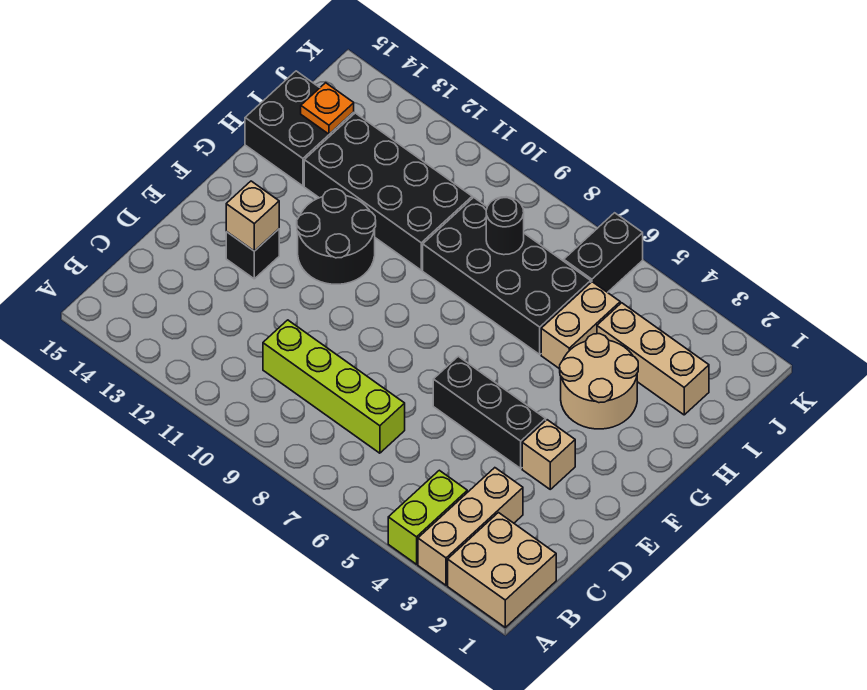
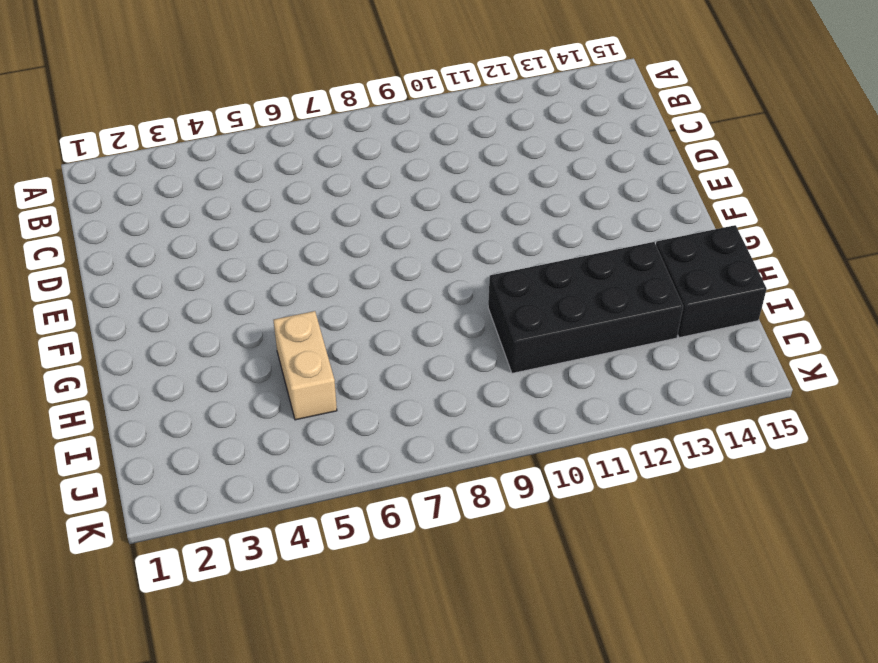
none -> tan brick A1:B2 level 1
none -> tan brick A3:C3 level 1
none -> lime brick A4:B4 level 1

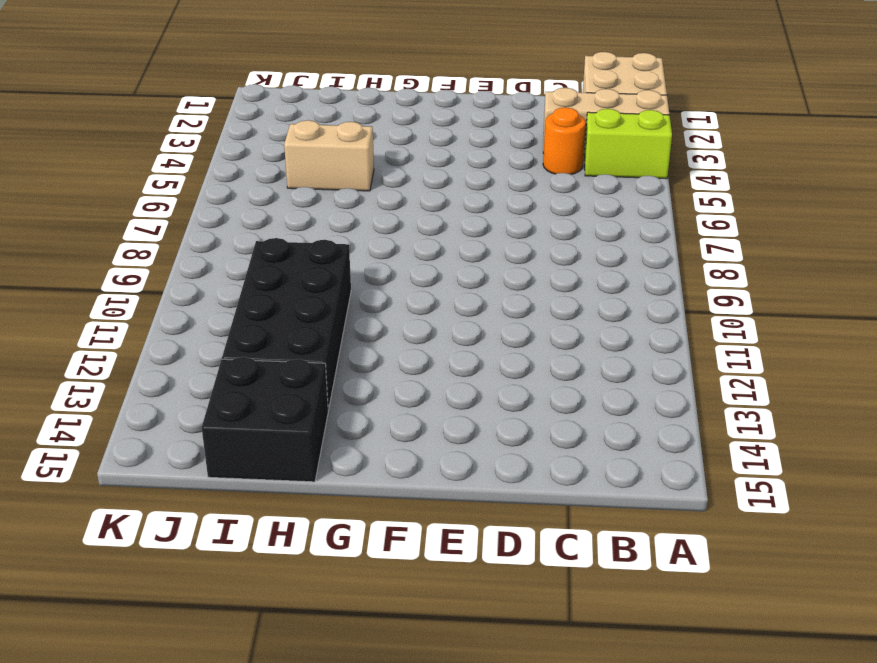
orange round brick C4 level 1 -> none
none -> lime brick C7:C10 level 1
none -> tan brick E3 level 1
none -> black brick E4:E6 level 1

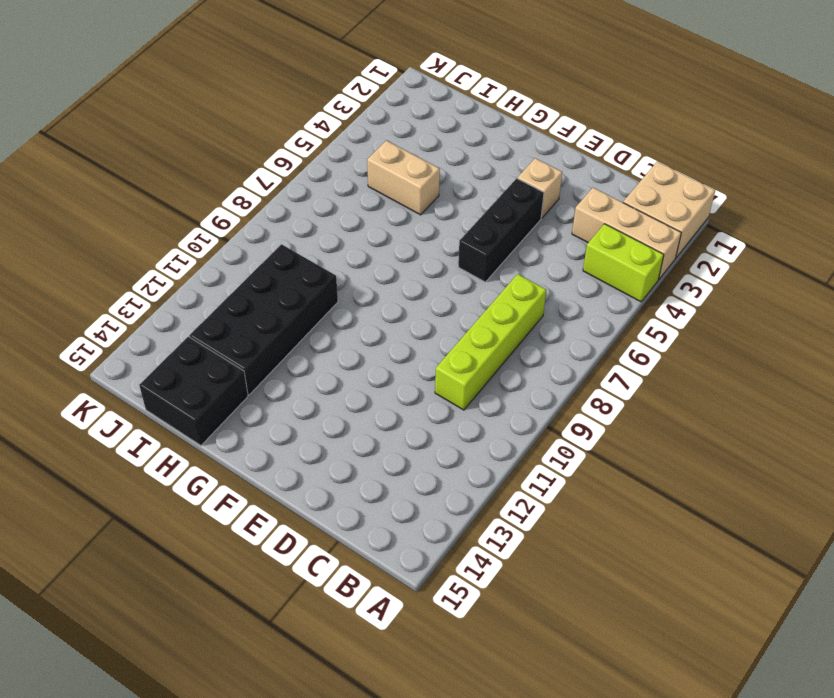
none -> black brick E13 level 1
none -> black round brick F11:G12 level 1
none -> tan round brick G3:H4 level 1

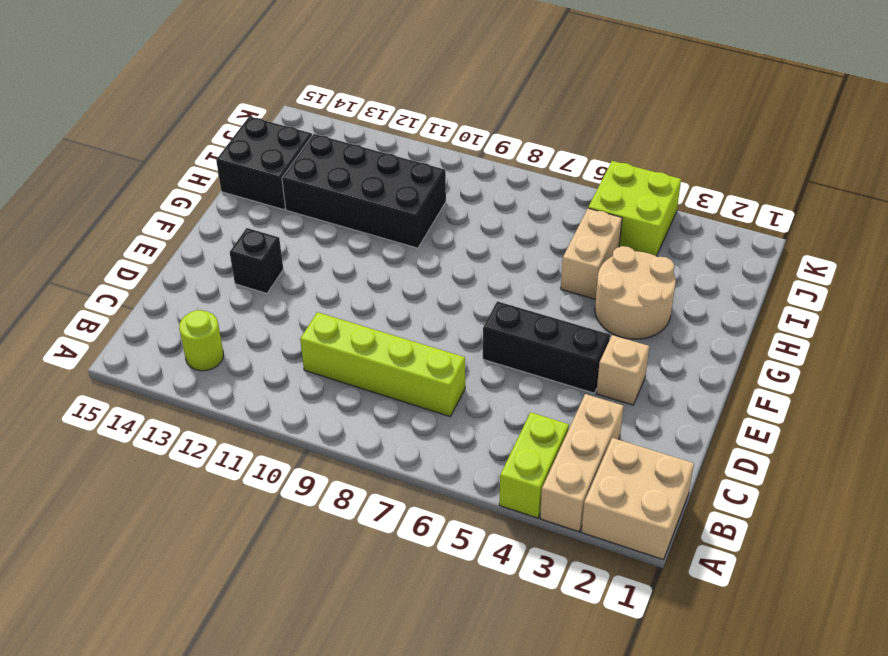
lime round brick B13 level 1 -> none
lime brick J4:K5 level 1 -> none
none -> black round brick F11:G12 level 1
none -> black brick H6:I9 level 1
none -> tan brick I2:I4 level 1

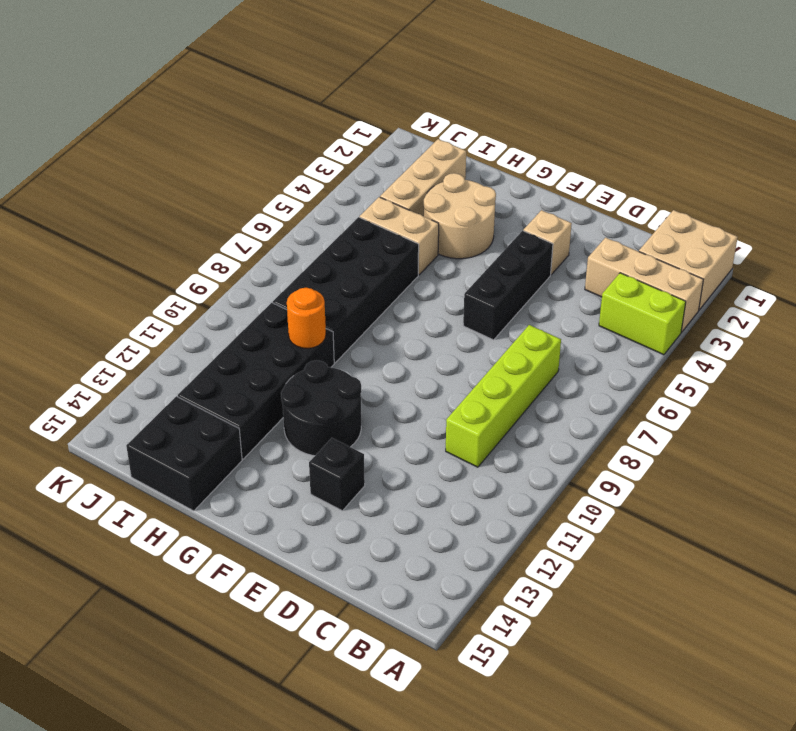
orange round brick H10 level 2 -> none
none -> black brick J6:K6 level 1
none -> tan brick E13 level 2
none -> black round brick I8 level 2

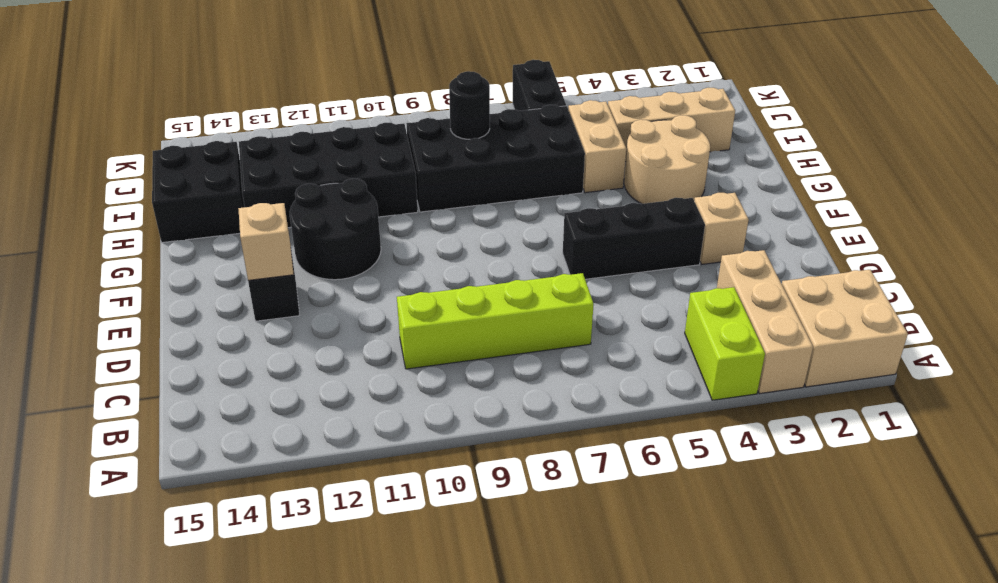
none -> orange plate I14 level 2

